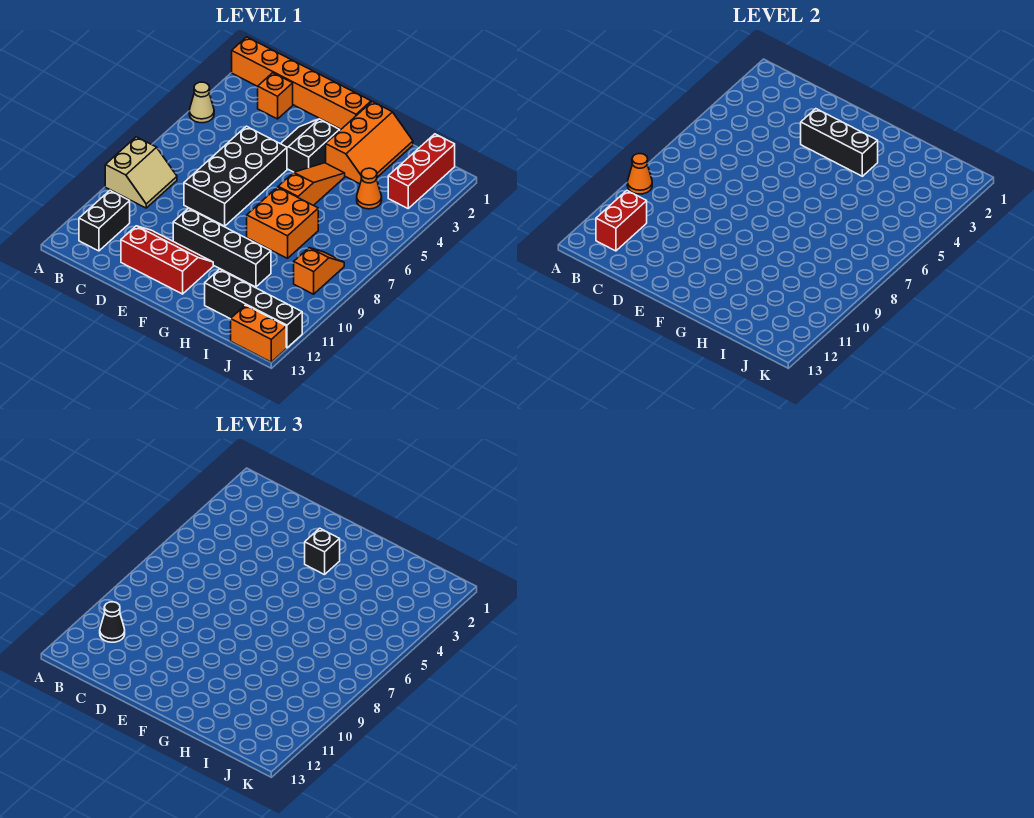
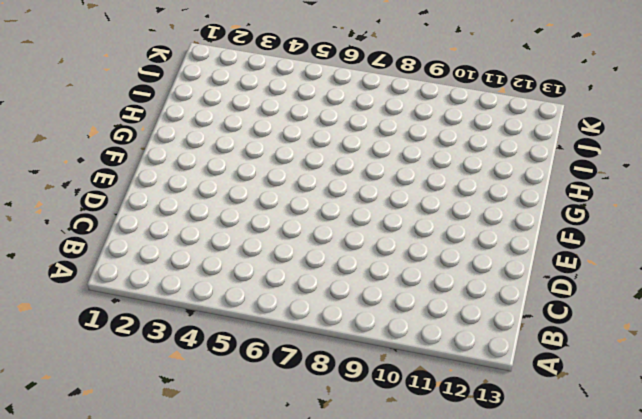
none -> orange brick A1:F1 level 1
none -> tan cone A4 level 1
none -> tan slope A8:B9 level 1 top A

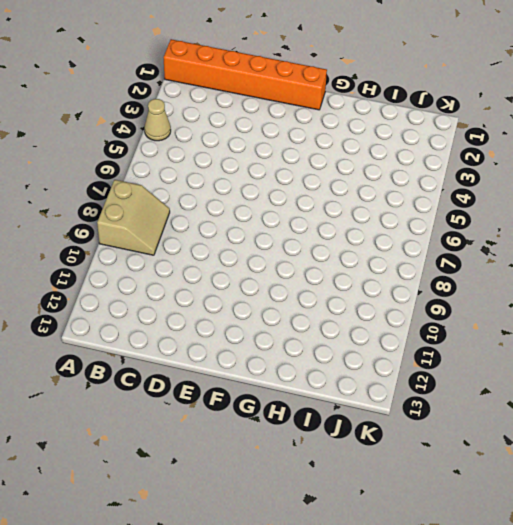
none -> black brick B11:B12 level 1
none -> orange brick C2 level 1
none -> black brick D5:E8 level 1

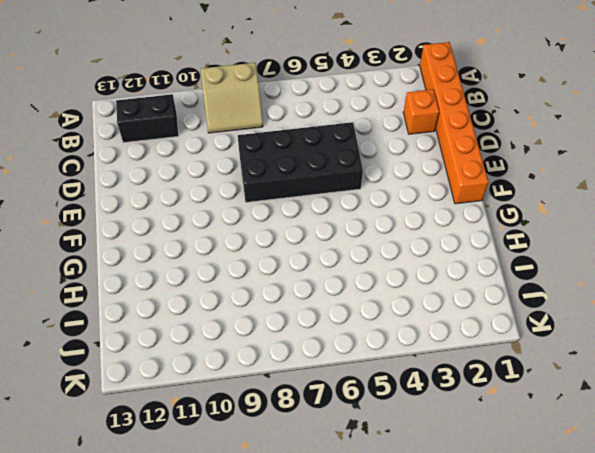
none -> tan cone A4 level 1
none -> red slope D11:F12 level 1 top 12
none -> black slope E3:F4 level 1 top F

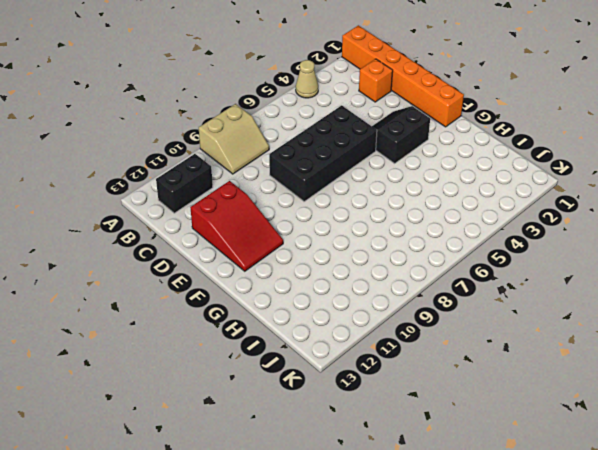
red slope D11:F12 level 1 top D -> red slope D11:F12 level 1 top 12
none -> black brick E10:H10 level 1
none -> orange slope G1:H3 level 1 top G
none -> orange slope G4:G6 level 1 top 6

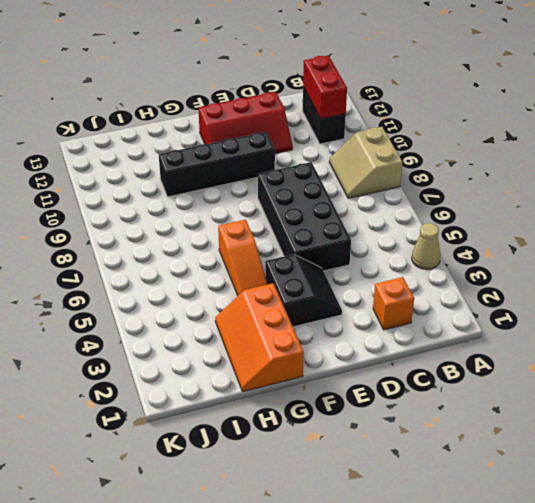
none -> orange brick A1:F1 level 1
none -> orange brick G7:H8 level 1
none -> black brick H12:K12 level 1

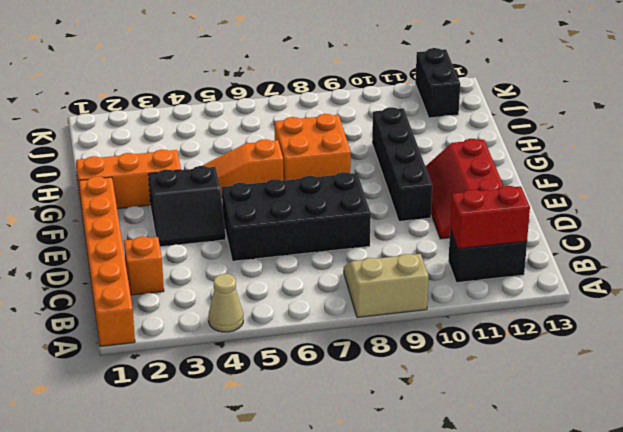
black brick J12:K12 level 1 -> black brick H12:K12 level 1
none -> orange cone I4 level 1
none -> red brick J1:J3 level 1
none -> orange slope J8:J9 level 1 top 9

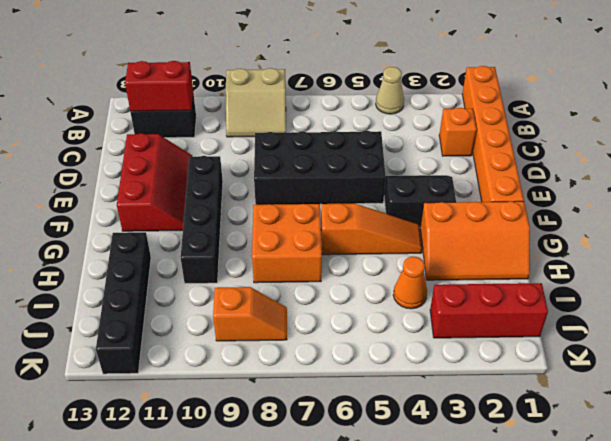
none -> orange brick J13:K13 level 1
none -> orange cone A9 level 2
none -> black brick E3:G3 level 2

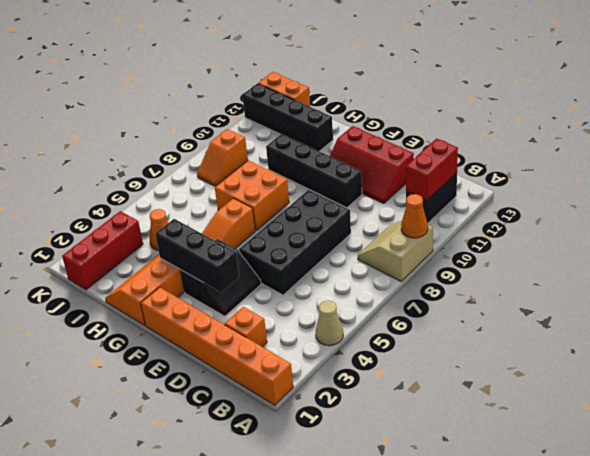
none -> black cone B11 level 3
none -> black brick F3 level 3

